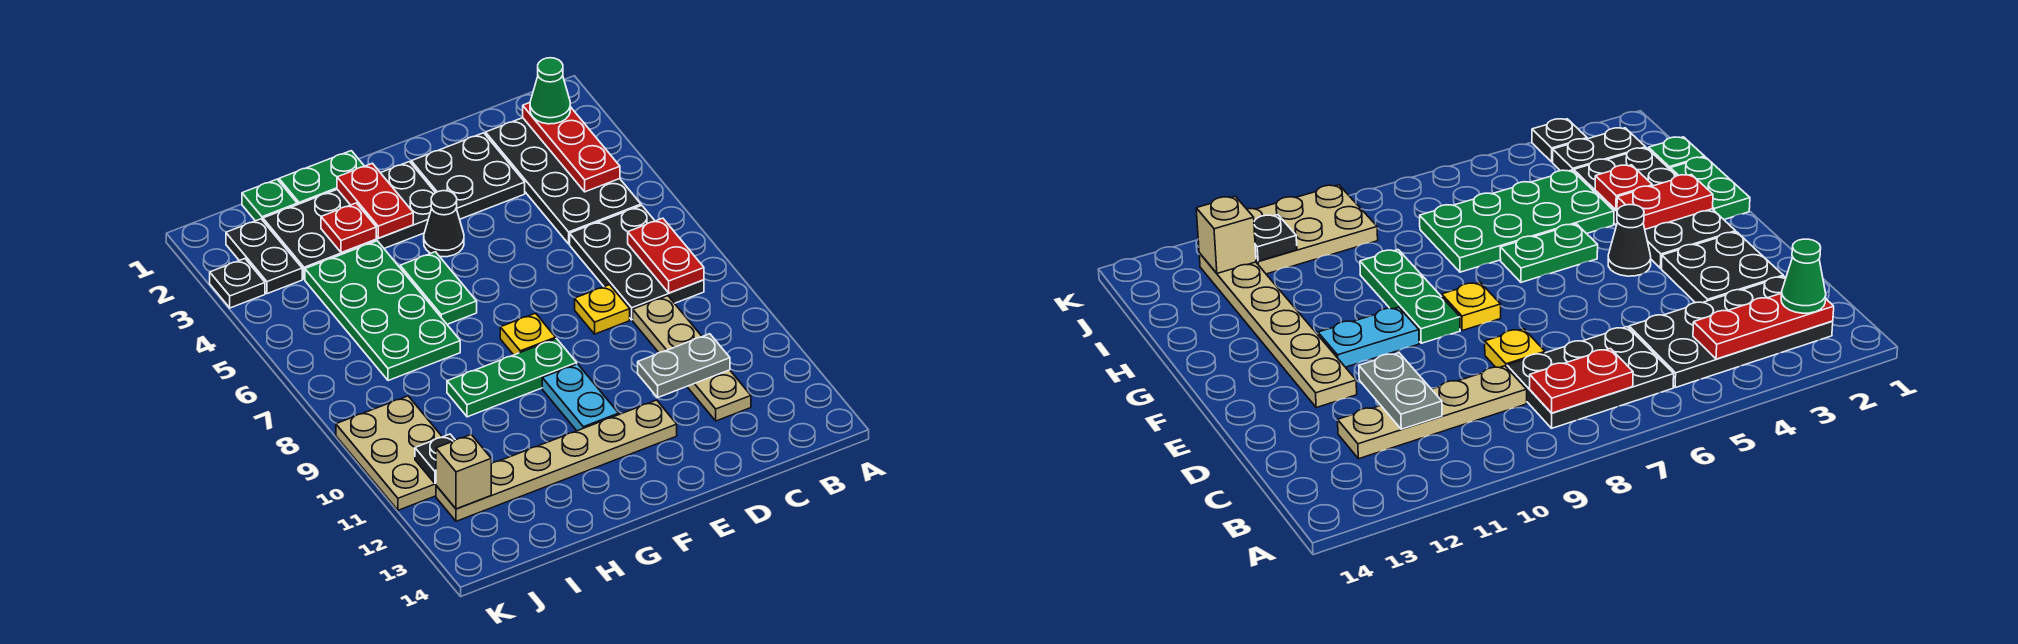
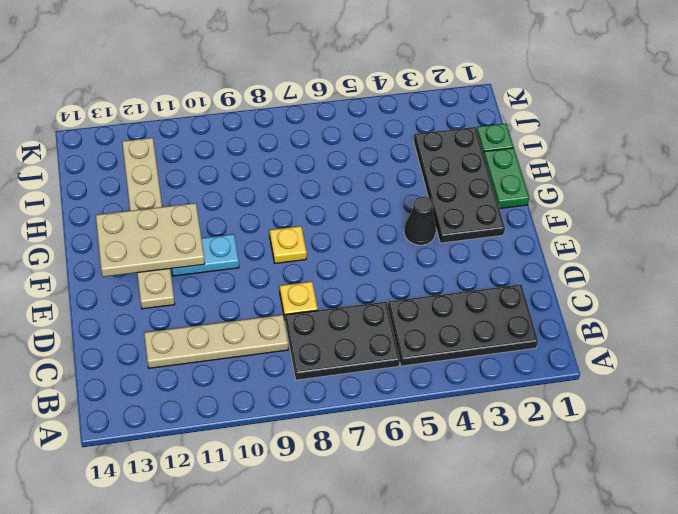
tan plate F11:G13 level 2 -> tan plate J9:K11 level 1
none -> black plate D2:E3 level 1
none -> green plate F9:H9 level 1
none -> green plate G5:G6 level 1

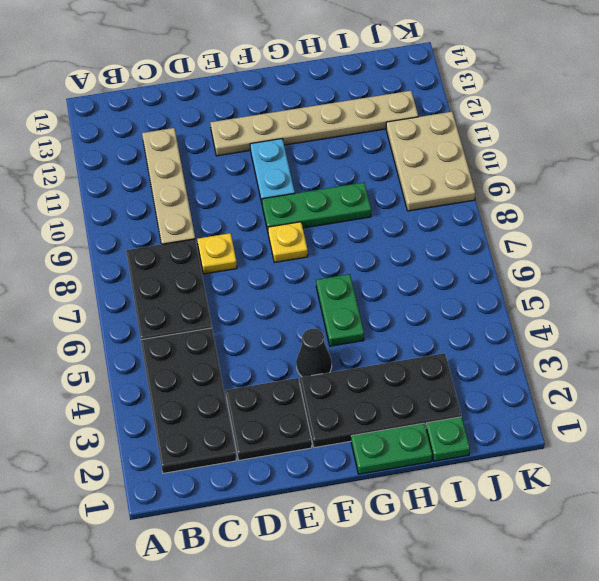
none -> green plate H4:I7 level 1
none -> black plate J2:J3 level 1
none -> black plate K3 level 1

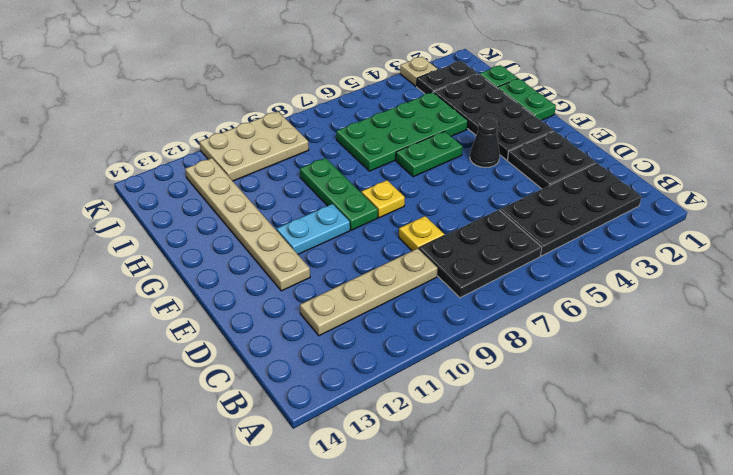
tan plate K3 level 1 -> black plate K3 level 1
none -> red plate B2:B4 level 2
none -> red plate B7:B8 level 2
none -> grey plate C11:D11 level 2

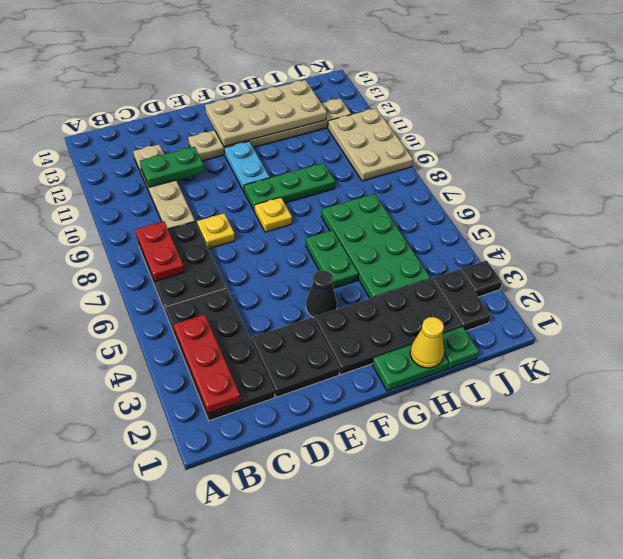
green plate C11:D11 level 2 -> grey plate C11:D11 level 2
tan plate F12:I13 level 2 -> none
yellow cone H1 level 2 -> none
none -> red plate G2:G3 level 2
none -> red plate H3 level 2
none -> black plate J11 level 2

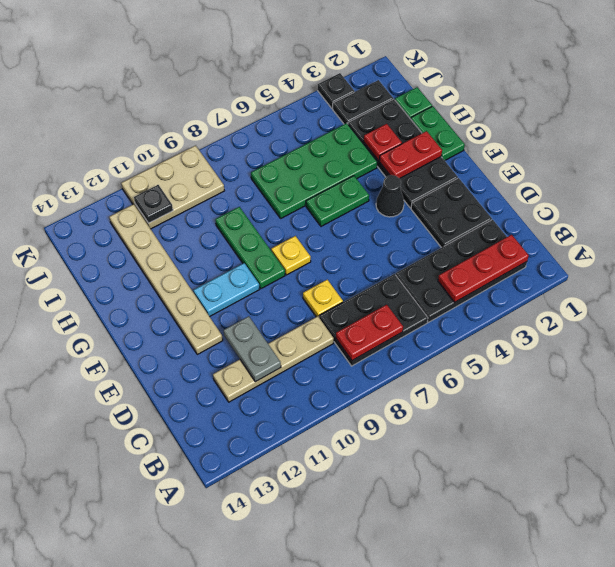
none -> tan brick J12 level 2
none -> green cone B2 level 3

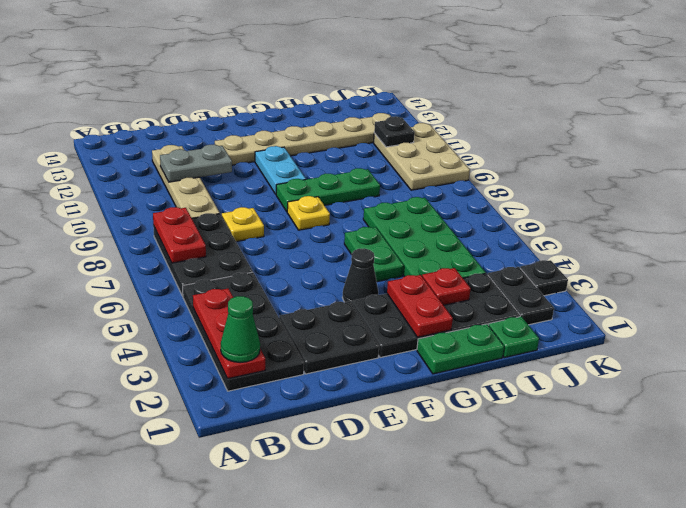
none -> tan brick J12 level 2

